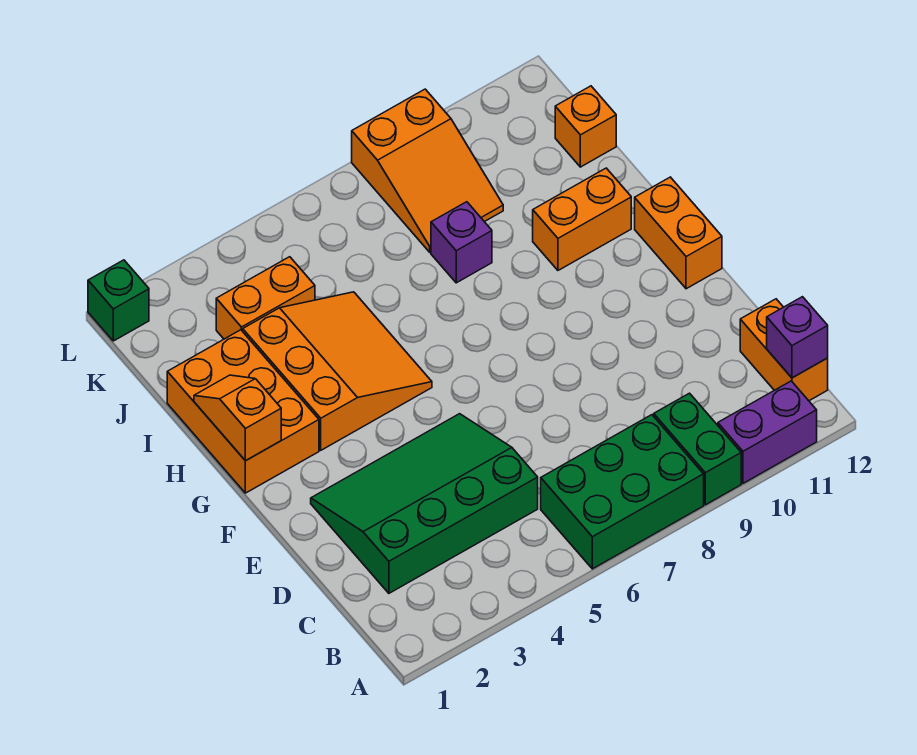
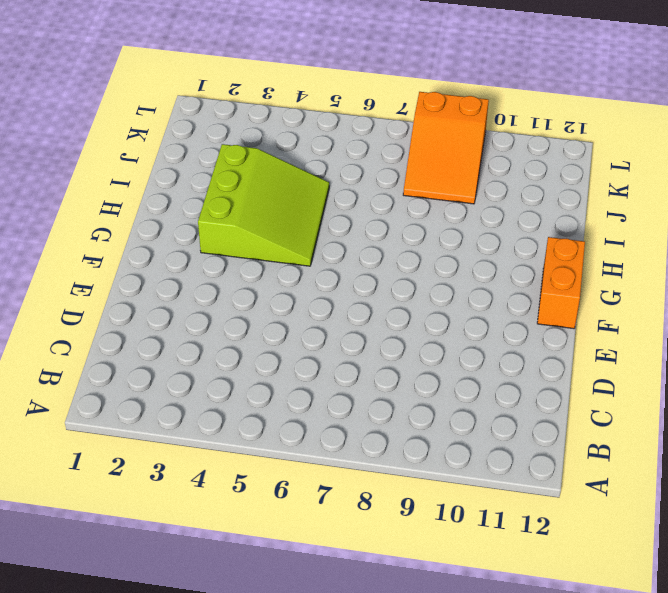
lime slope G3:I5 level 1 top 3 -> orange slope G3:I5 level 1 top 3
none -> green brick A6:B8 level 1
none -> green brick A9:B9 level 1
none -> purple brick A10:A11 level 1

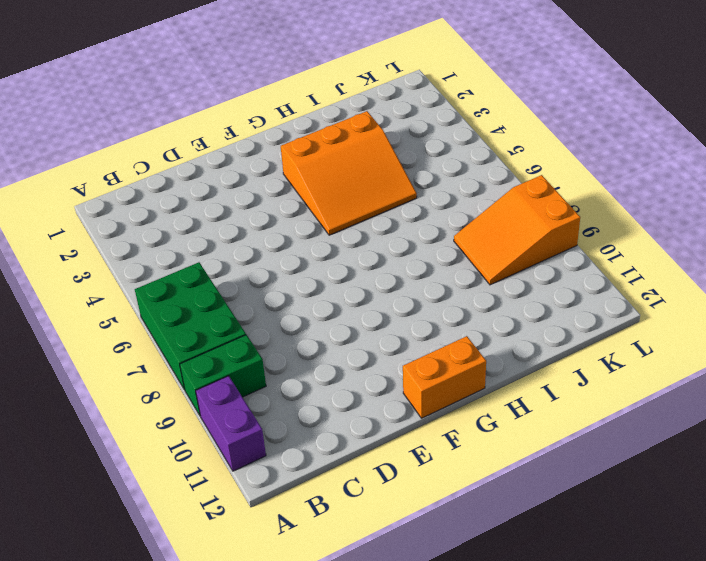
none -> orange brick B12:C12 level 1
none -> green slope C2:E5 level 1 top C
none -> orange brick G1:I2 level 1

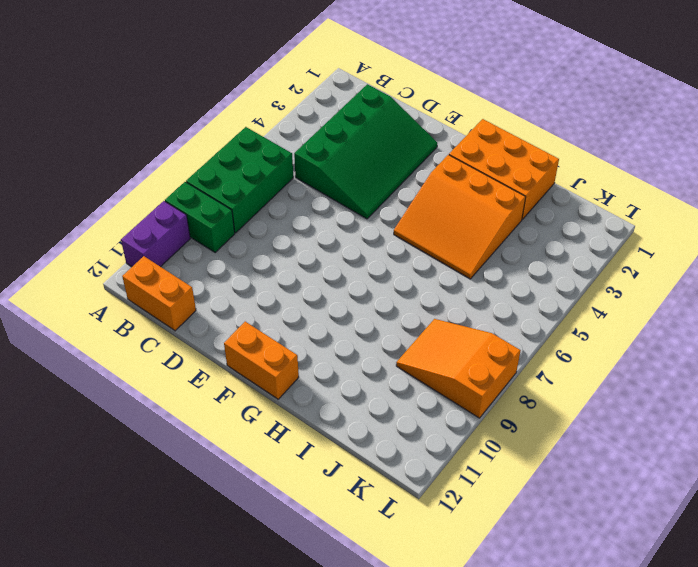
none -> orange brick H10:H11 level 1
none -> purple brick I8 level 1
none -> orange brick J3:J4 level 1

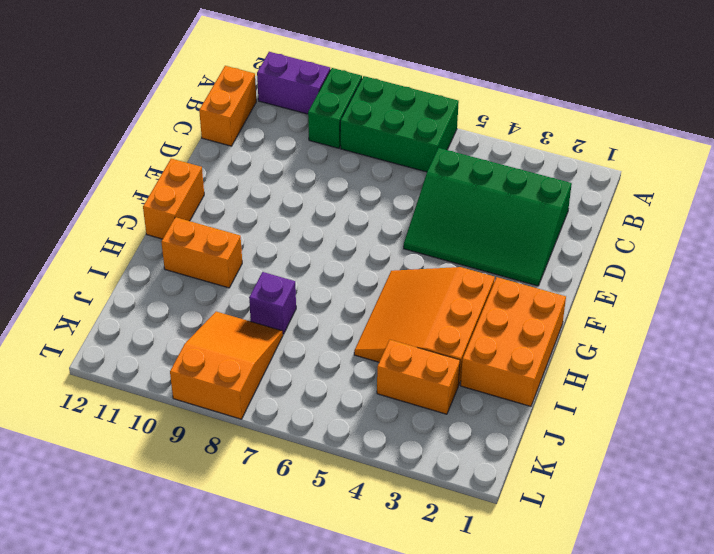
none -> orange brick J12 level 1
none -> green brick L1 level 1
none -> purple brick B12 level 2

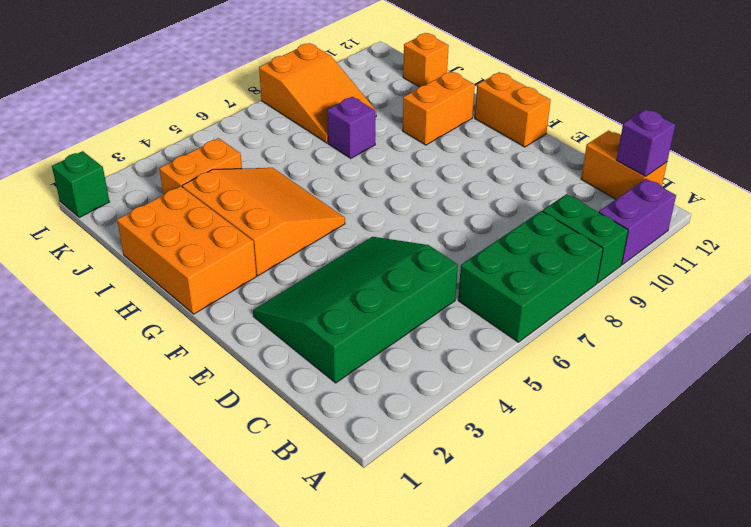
none -> orange slope G1:H1 level 2 top G

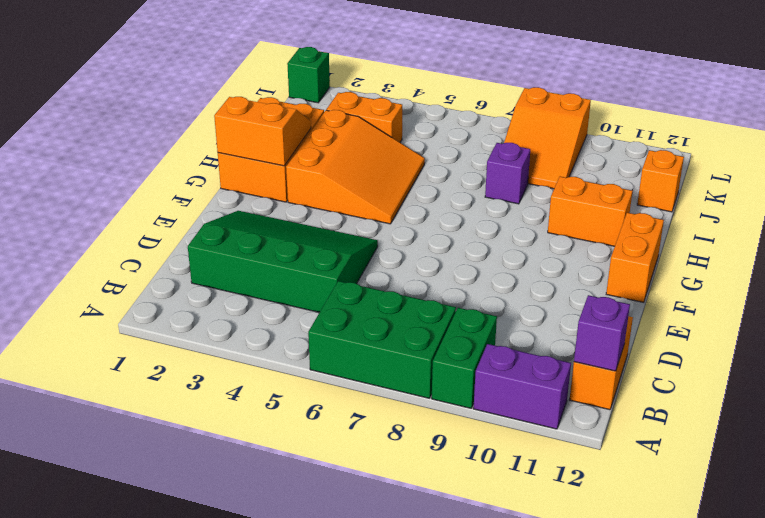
orange slope G1:H2 level 2 top G -> orange slope G1:H1 level 2 top G

